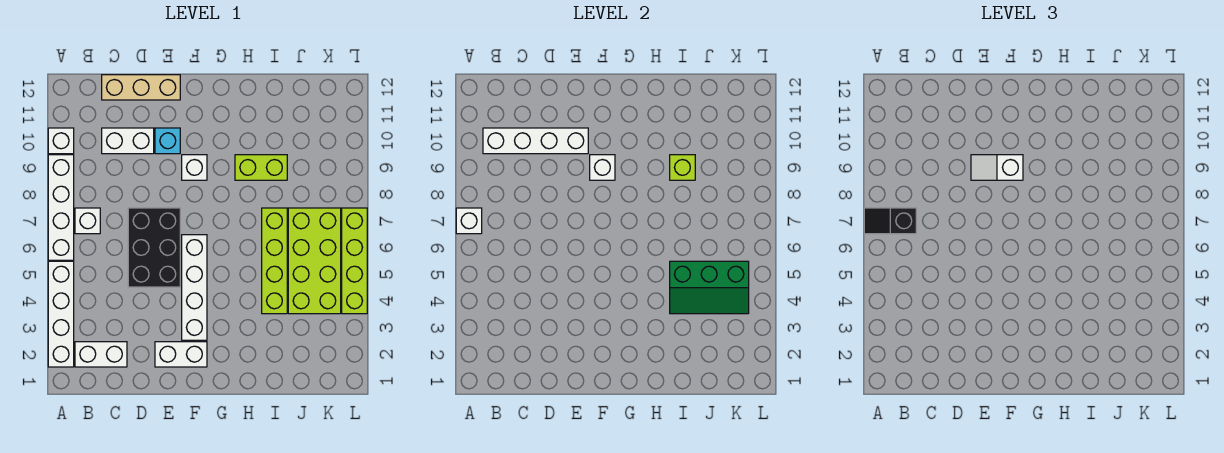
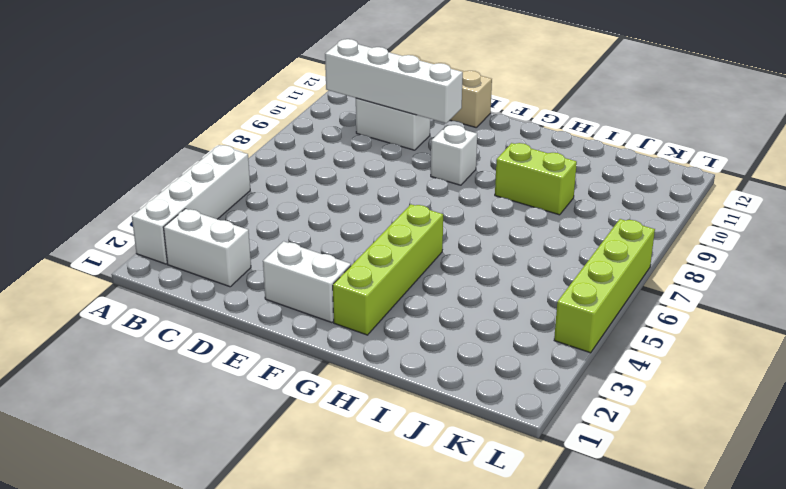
lime brick G2:G5 level 1 -> lime brick I4:I7 level 1
none -> white brick A6:A9 level 1
none -> white brick A10 level 1
none -> white brick B7 level 1

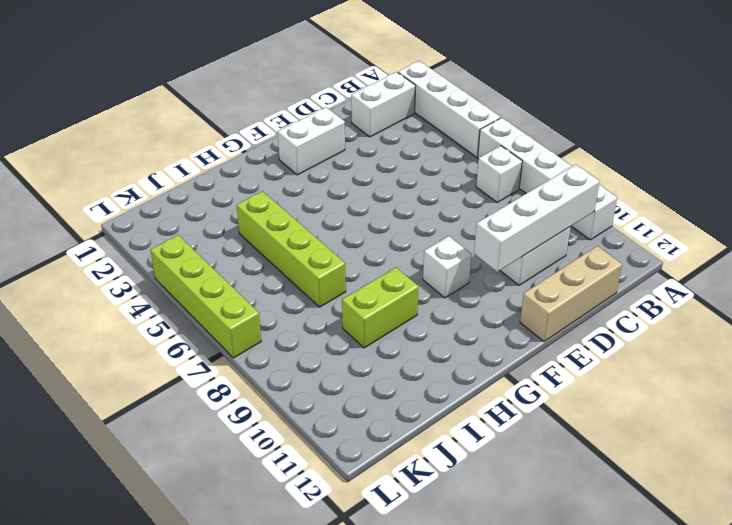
none -> black brick D5:E7 level 1
none -> cyan brick E10 level 1
none -> white brick F3:F6 level 1

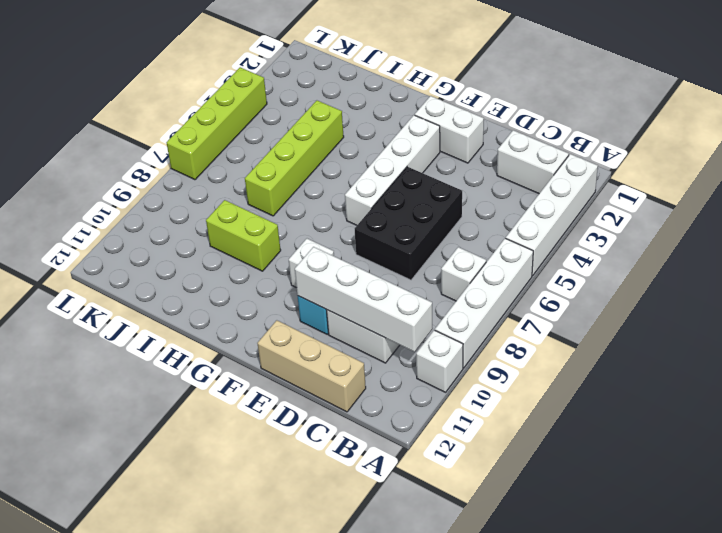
none -> lime brick J4:K7 level 1
none -> white brick A7 level 2
none -> white brick F9 level 2

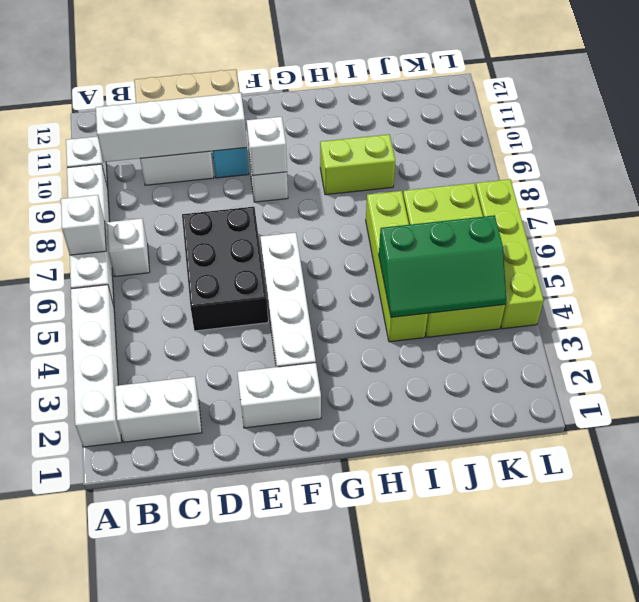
none -> lime brick I9 level 2
none -> black slope A7:B7 level 3 top B
none -> white slope E9:F9 level 3 top F

